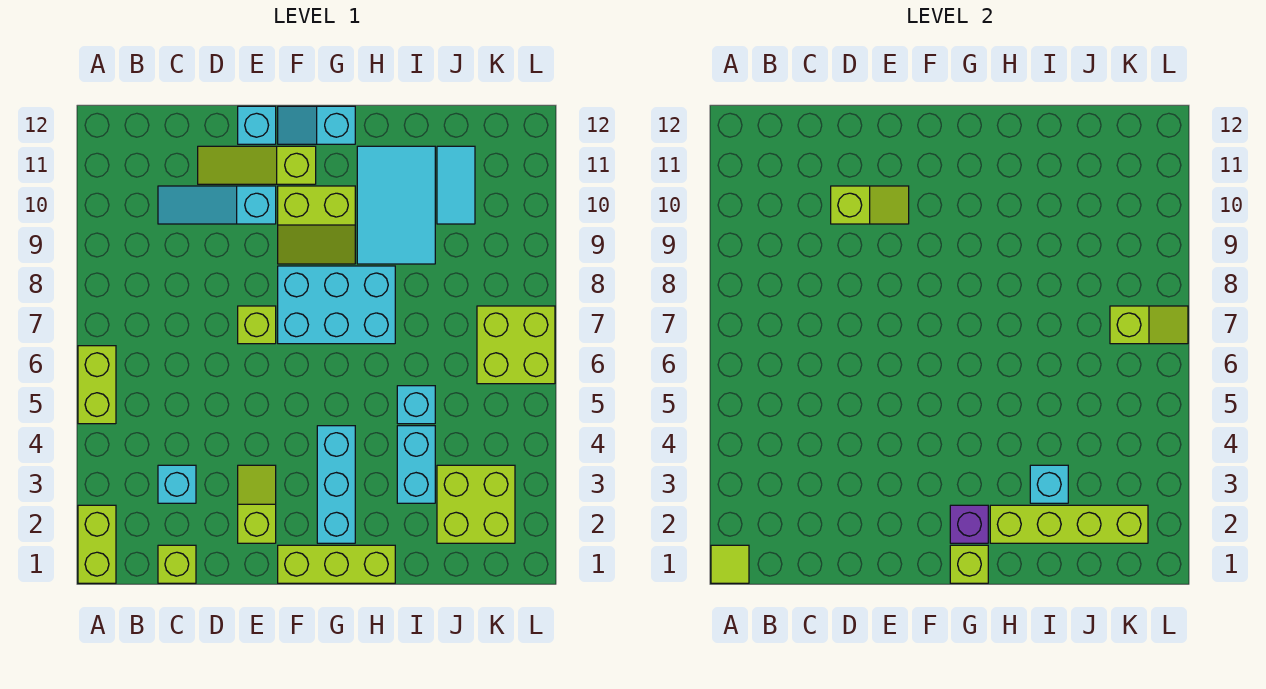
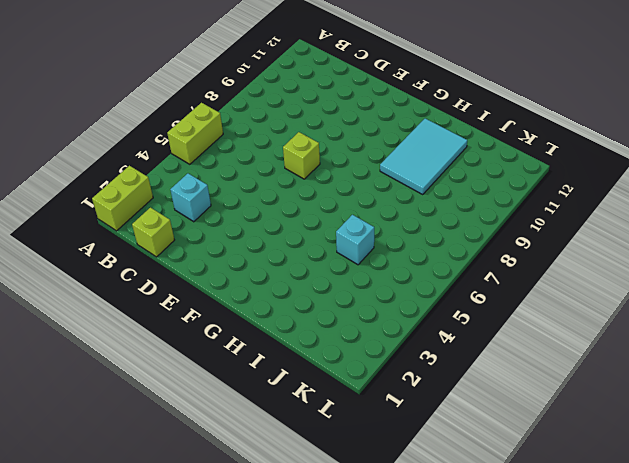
none -> cyan slope C10:E10 level 1 top E
none -> lime slope D11:F11 level 1 top F
none -> lime slope E2:E3 level 1 top 2

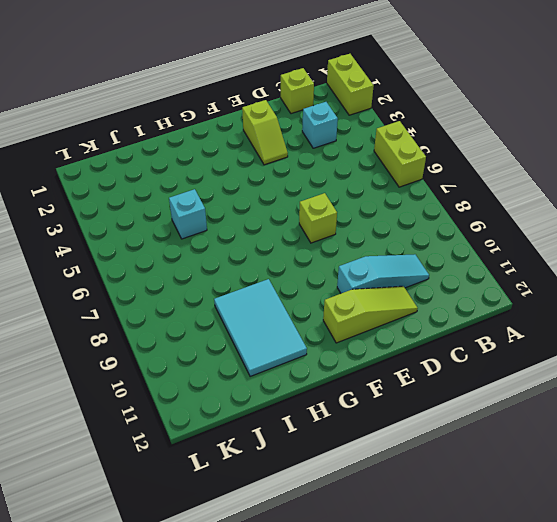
none -> cyan brick E12 level 1
none -> lime brick F1:H1 level 1
none -> cyan brick F7:H8 level 1

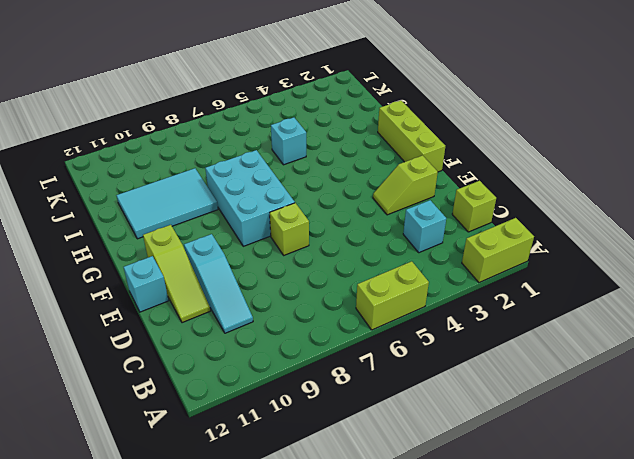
none -> lime slope F9:G10 level 1 top 10
none -> cyan slope F12:G12 level 1 top G
none -> cyan brick G2:G4 level 1

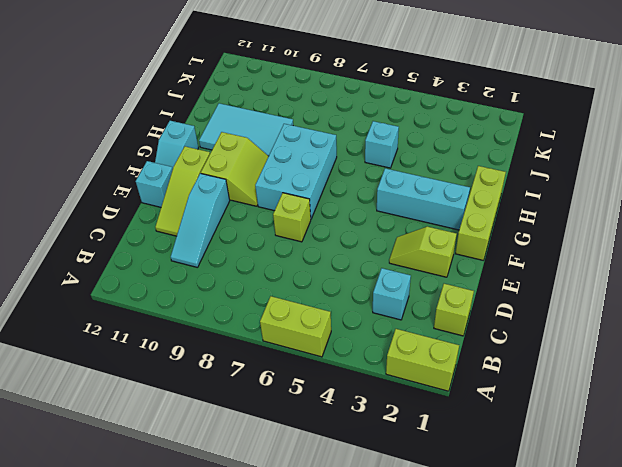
none -> cyan brick I3:I4 level 1
none -> lime brick J2:K3 level 1
none -> cyan tile J10:J11 level 1

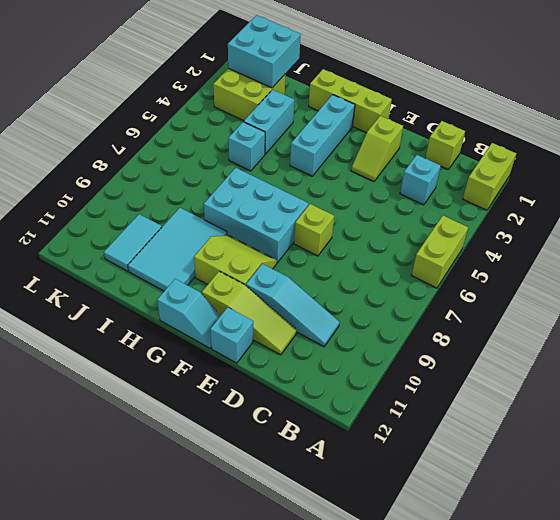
cyan brick J1:K2 level 2 -> lime brick H2:K2 level 2
none -> lime brick K6:L7 level 1
none -> lime tile A1 level 2
none -> lime slope D10:E10 level 2 top D

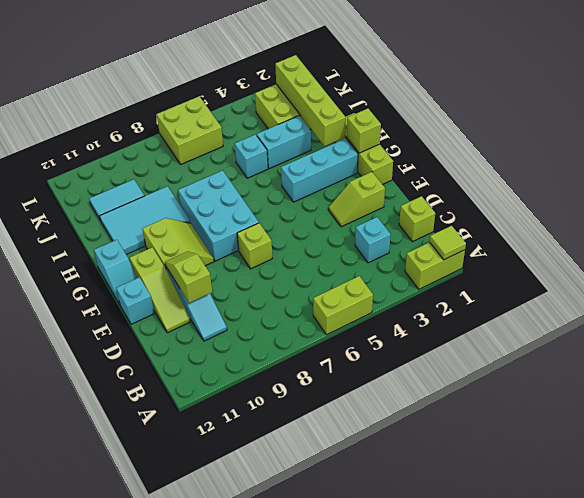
none -> purple brick G2 level 2
none -> cyan brick I3 level 2
none -> lime slope K7:L7 level 2 top K

